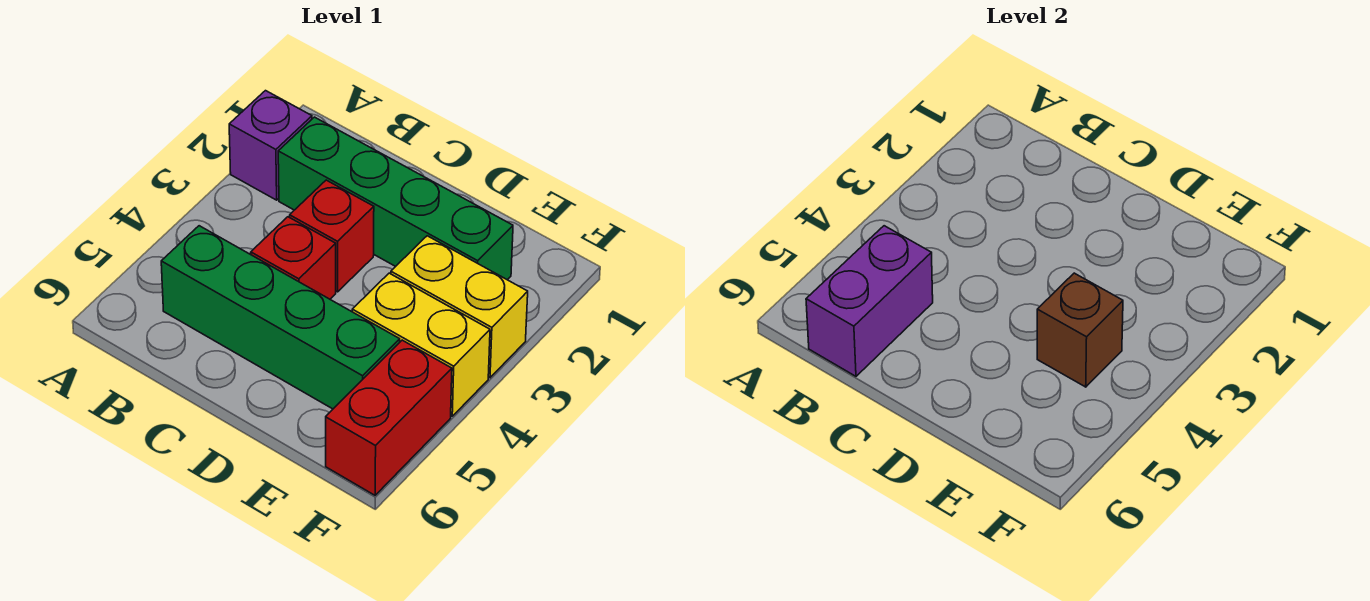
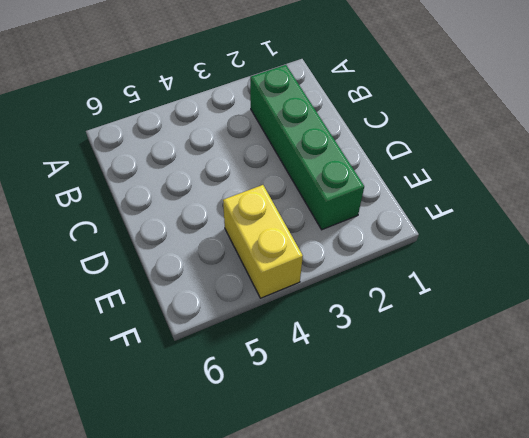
none -> purple brick A2 level 1
none -> green brick B5:E5 level 1

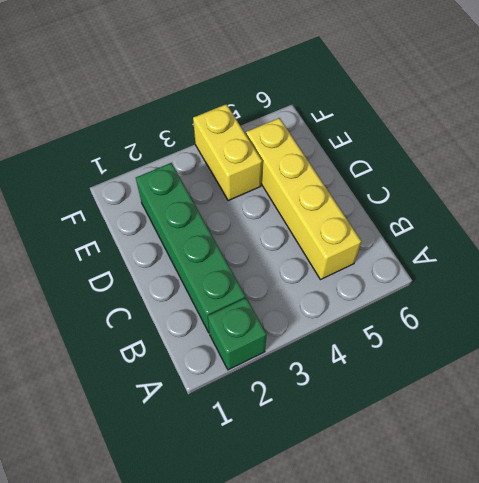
green brick A2 level 1 -> purple brick A2 level 1
yellow brick B5:E5 level 1 -> green brick B5:E5 level 1
none -> red brick C3 level 1
none -> red brick C4 level 1

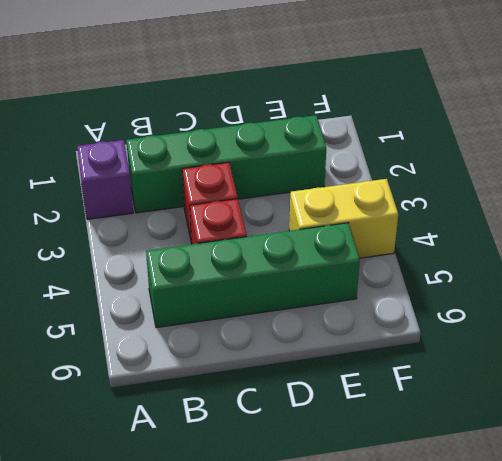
none -> yellow brick E3:F3 level 1
none -> red brick F5:F6 level 1

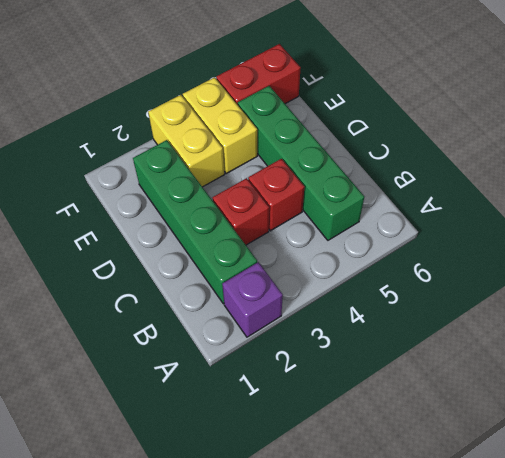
none -> purple brick B5:B6 level 2
none -> brown brick E4 level 2

